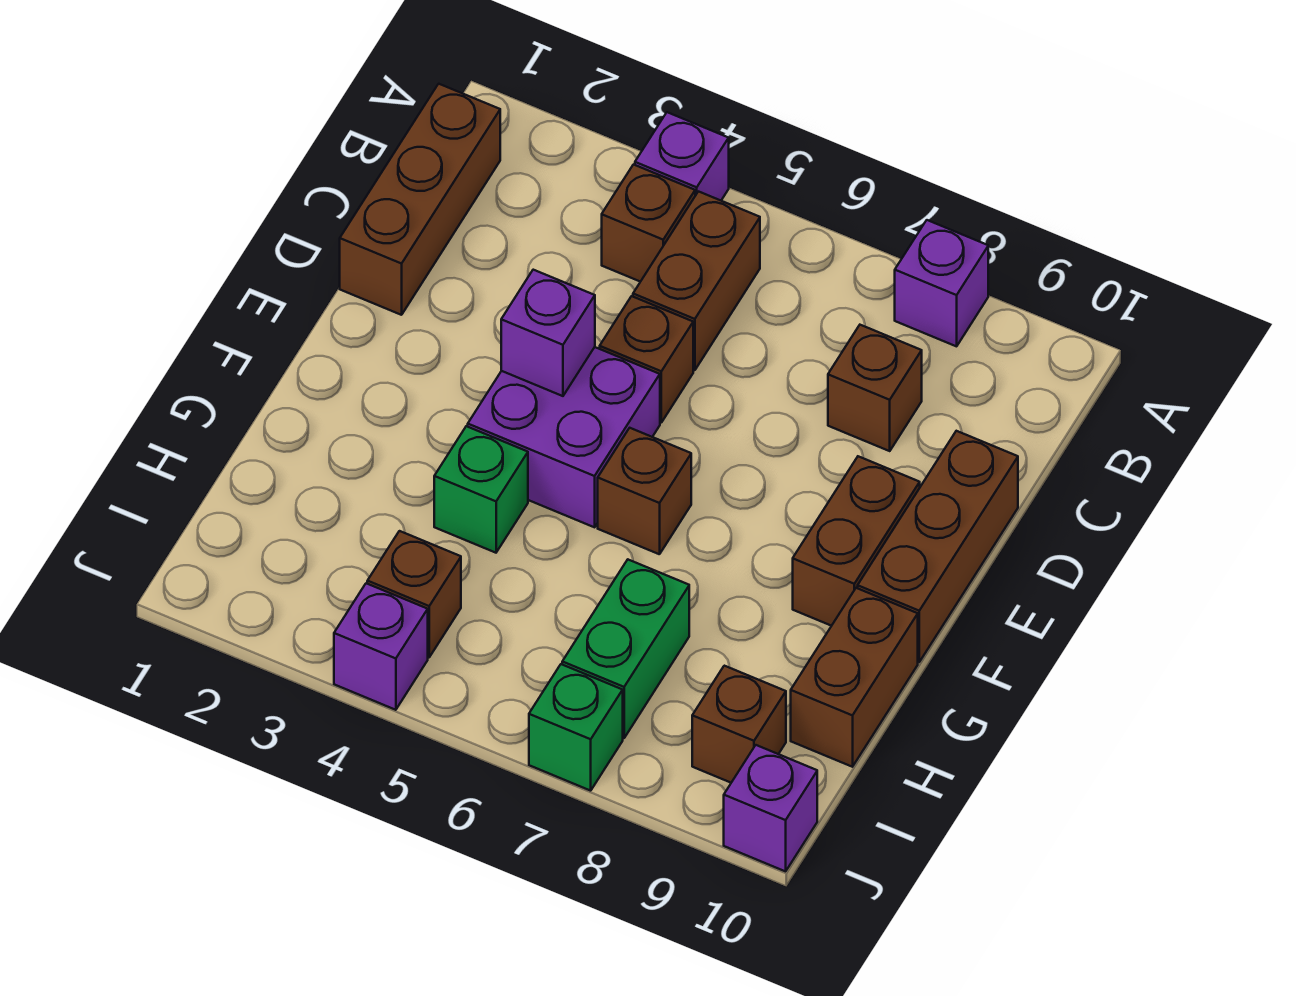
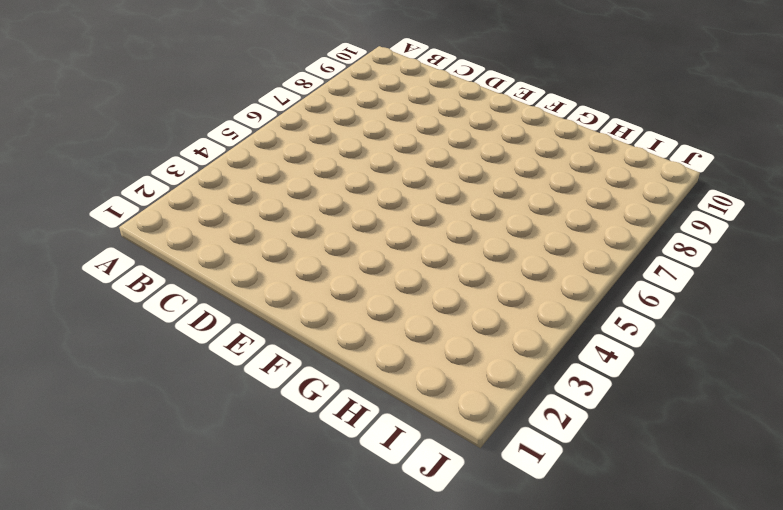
none -> purple brick A4 level 1
none -> purple brick A8 level 1
none -> brown brick B1:D1 level 1

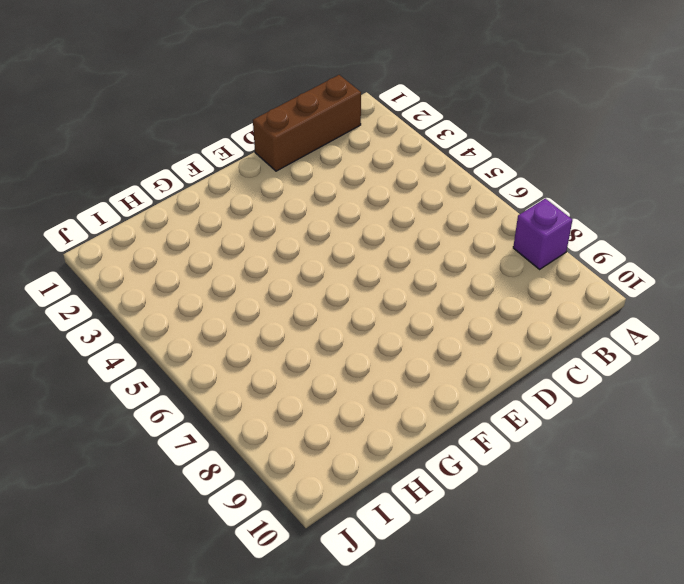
none -> purple brick A4 level 1
none -> brown brick B4 level 1
none -> brown brick B5:C5 level 1

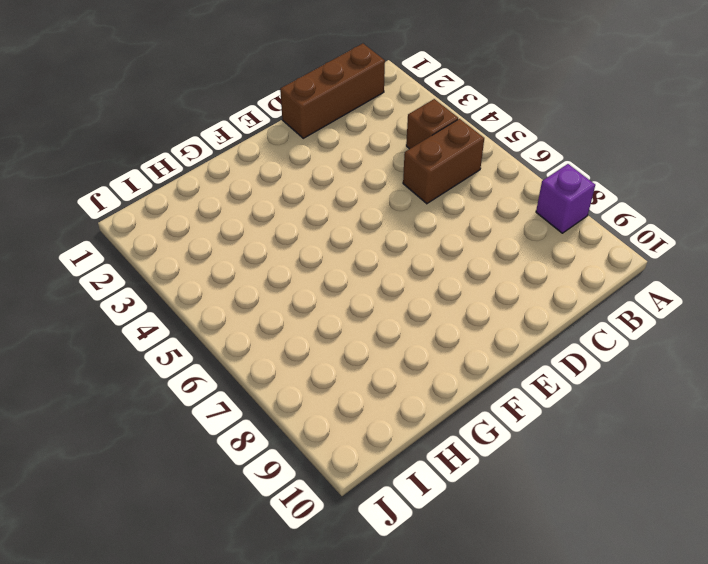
none -> purple brick A4 level 1
none -> brown brick C8 level 1
none -> brown brick D5 level 1

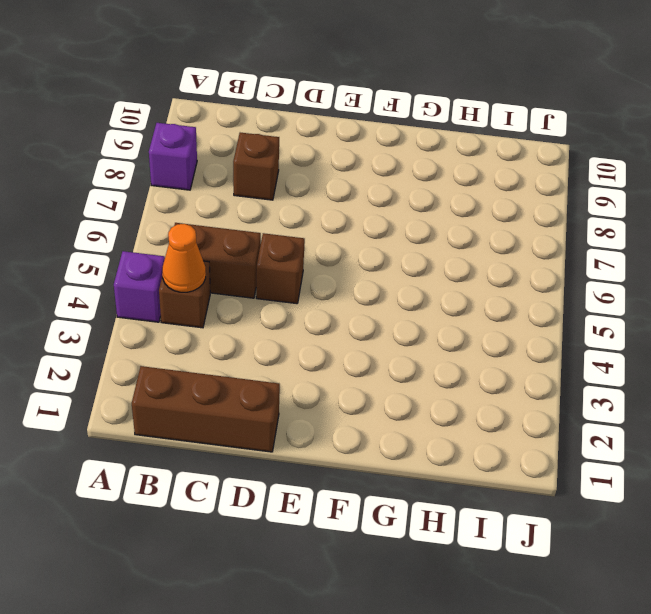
orange cone B4 level 2 -> none
none -> brown brick D10:F10 level 1
none -> purple brick E4:F5 level 1
none -> brown brick E9:F9 level 1

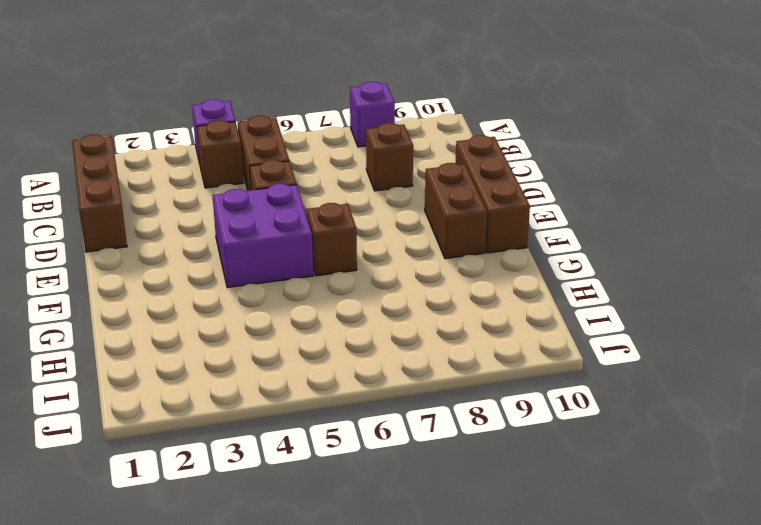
none -> green brick G4 level 1
none -> brown brick G10:H10 level 1
none -> green brick H7:I7 level 1

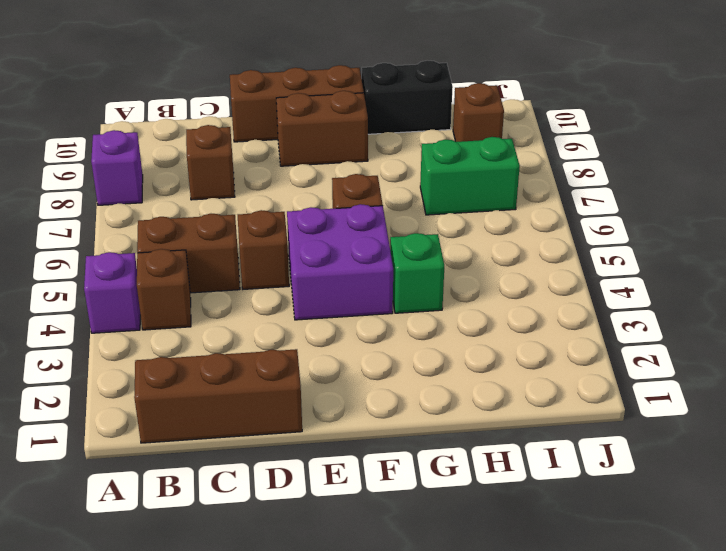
black brick G10:H10 level 1 -> brown brick G10:H10 level 1
none -> brown brick I4 level 1
none -> purple brick J4 level 1
none -> green brick J7 level 1

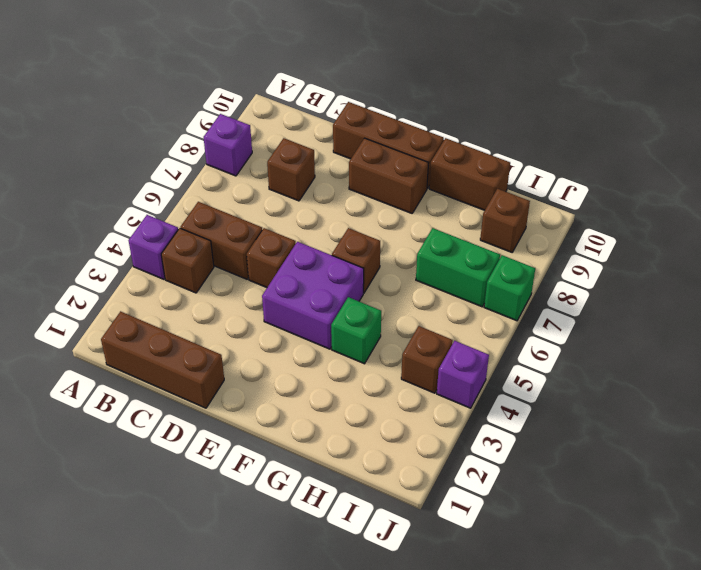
none -> purple brick J10 level 1
none -> purple brick E4 level 2

